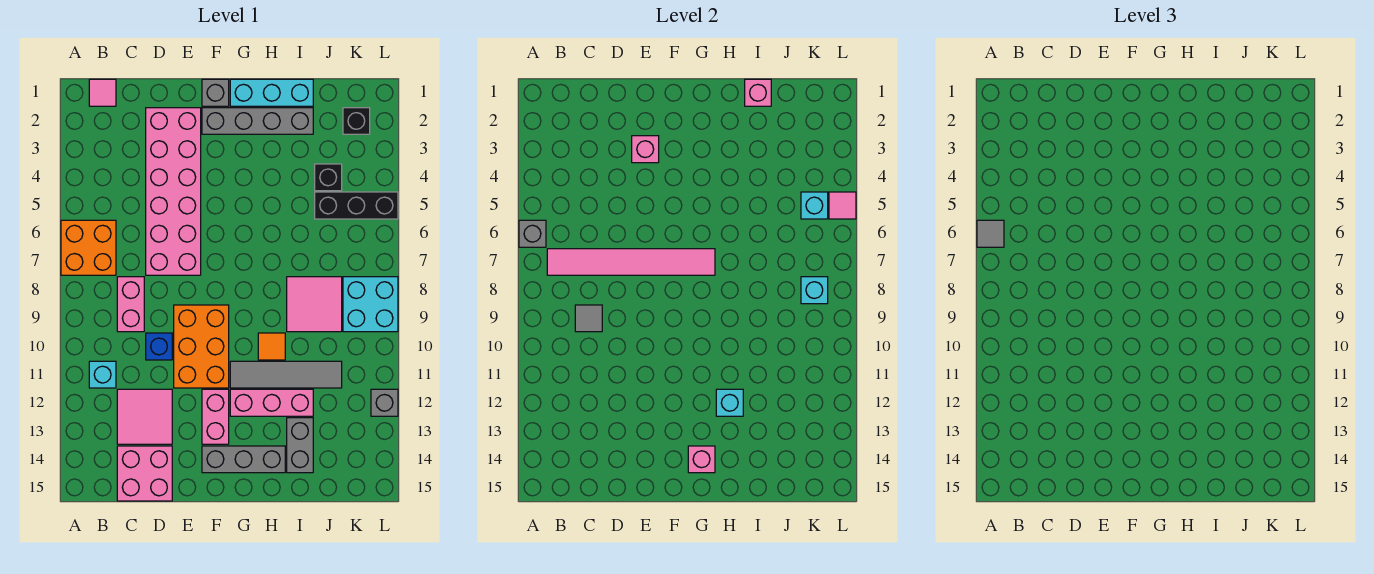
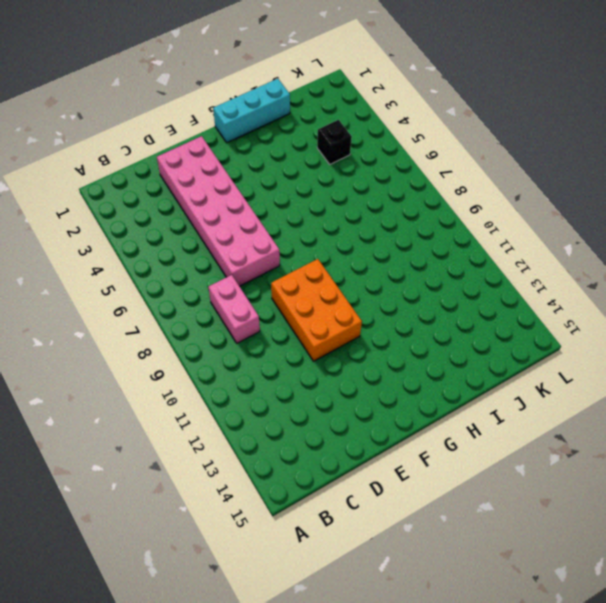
none -> orange brick A6:B7 level 1
none -> pink tile B1 level 1
none -> cyan brick B11 level 1
none -> pink tile C12:D13 level 1

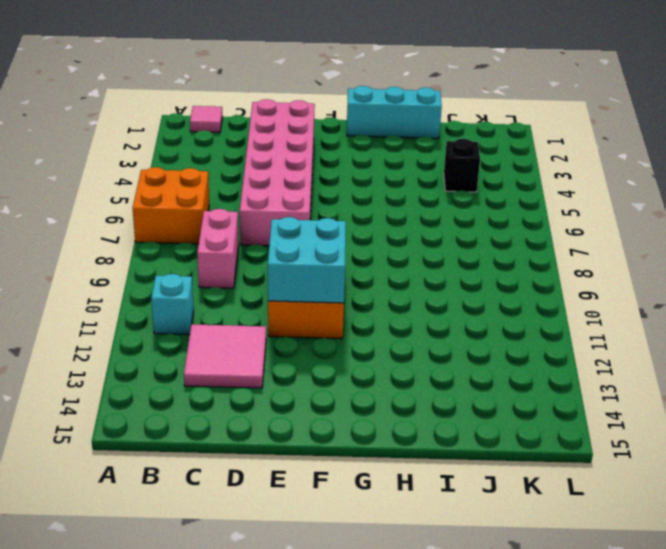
cyan brick E10:F11 level 2 -> cyan brick K8:L9 level 1
none -> pink brick C14:D15 level 1
none -> blue brick D10 level 1
none -> grey brick F1 level 1
none -> grey brick F2:I2 level 1

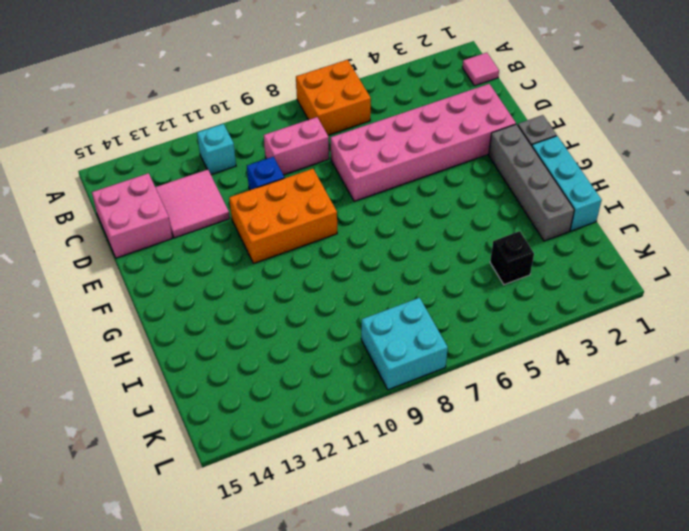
none -> pink brick F12:F13 level 1
none -> grey brick F14:H14 level 1
none -> grey tile G11:J11 level 1
none -> pink brick G12:I12 level 1

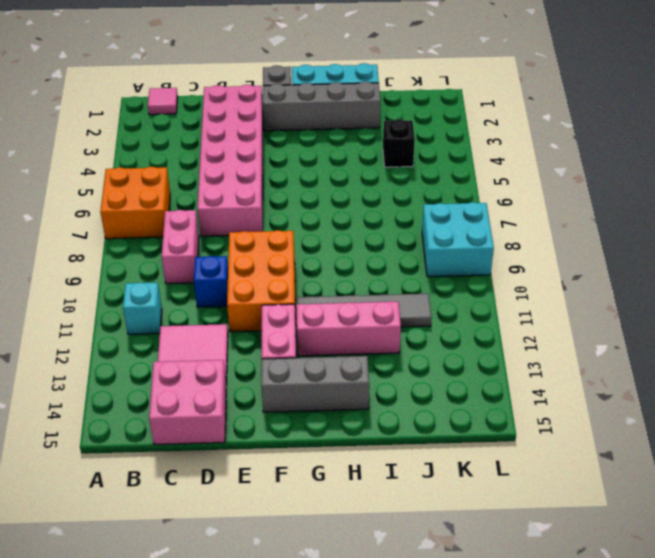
none -> orange tile H10 level 1
none -> pink tile I8:J9 level 1
none -> grey brick I13:I14 level 1
none -> black brick J5:L5 level 1

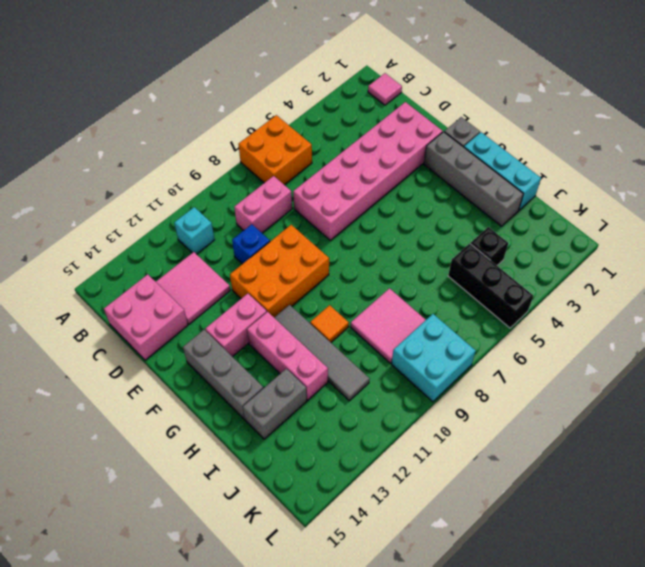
none -> black brick K2 level 1
none -> grey brick L12 level 1
none -> grey brick A6 level 2
none -> pink tile B7:G7 level 2

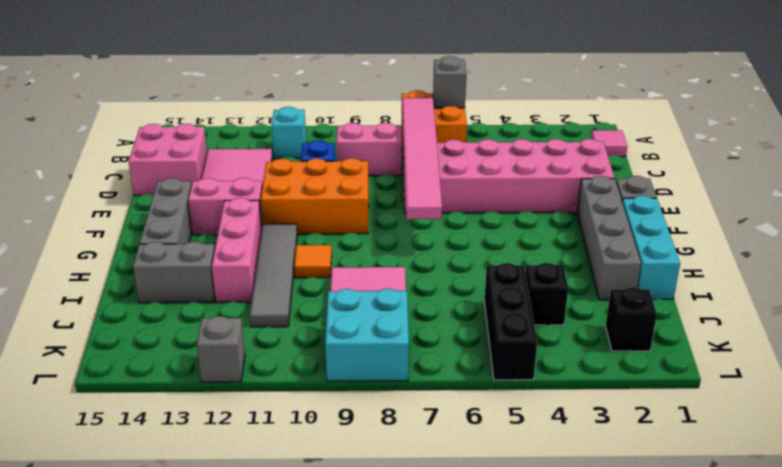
none -> grey tile C9 level 2
none -> pink brick E3 level 2
none -> pink brick G14 level 2
none -> cyan brick H12 level 2

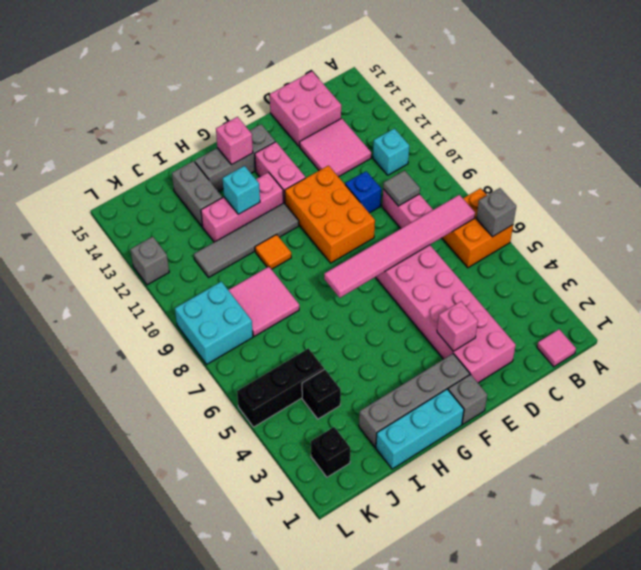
none -> pink brick I1 level 2
none -> cyan brick K5 level 2
none -> cyan brick K8 level 2
none -> pink tile L5 level 2

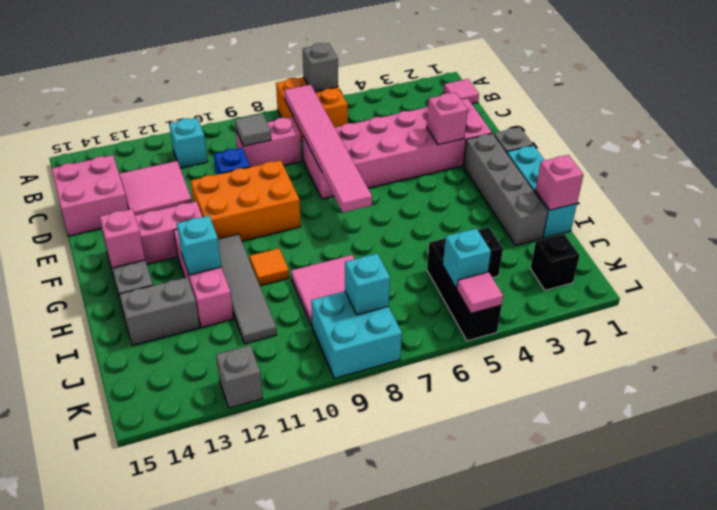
none -> grey tile A6 level 3

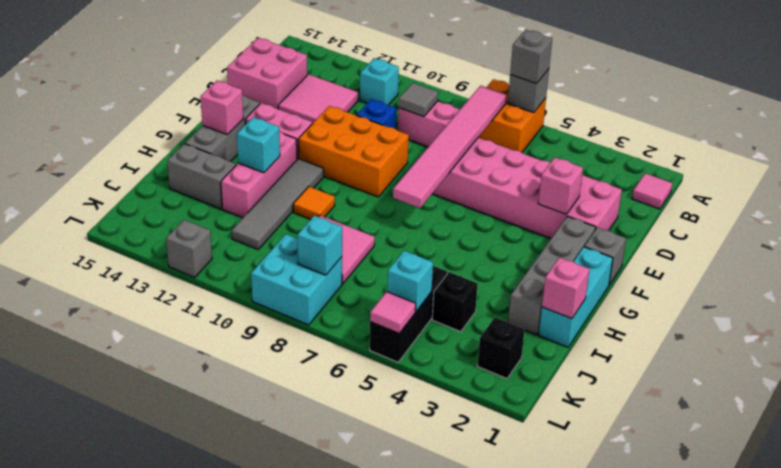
grey brick A6 level 3 -> grey tile A6 level 3

